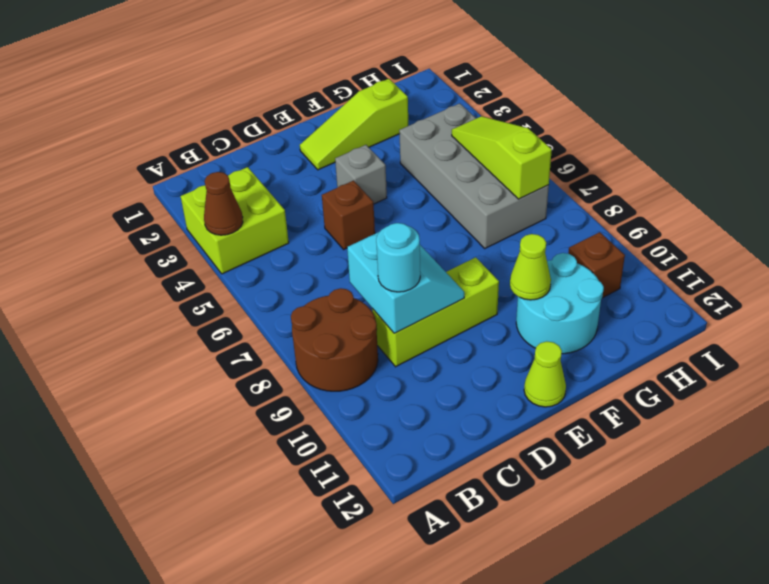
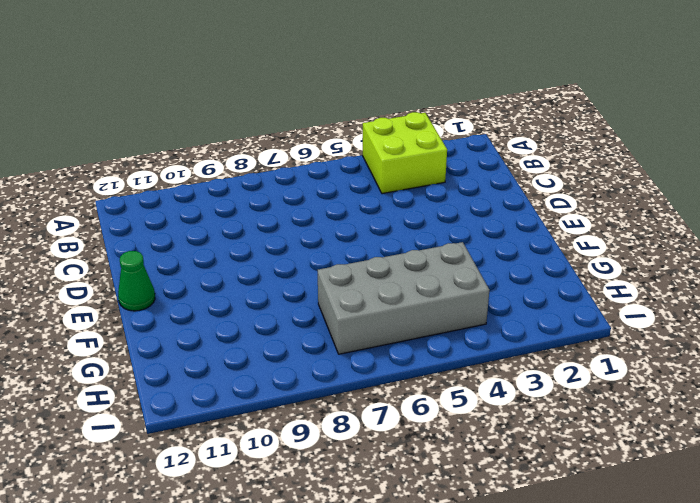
green cone E12 level 1 -> lime cone E12 level 1
none -> brown round brick A8:B9 level 1
none -> lime brick C9:E9 level 1
none -> brown brick D5 level 1

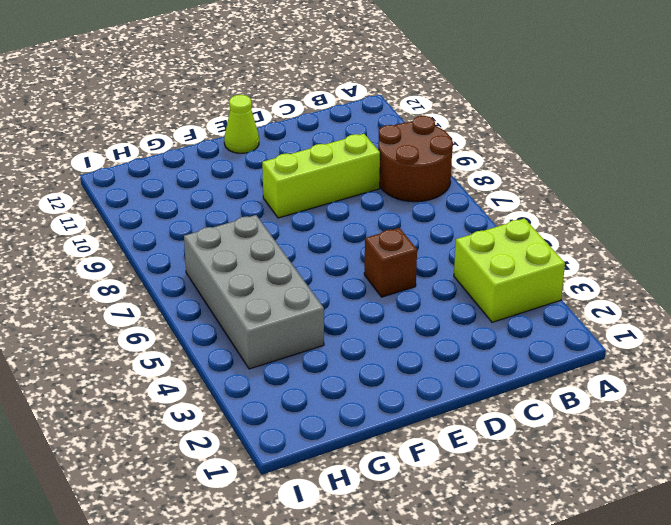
none -> lime slope E2:G2 level 1 top G
none -> grey brick E4 level 1
none -> cyan round brick F10:G11 level 1

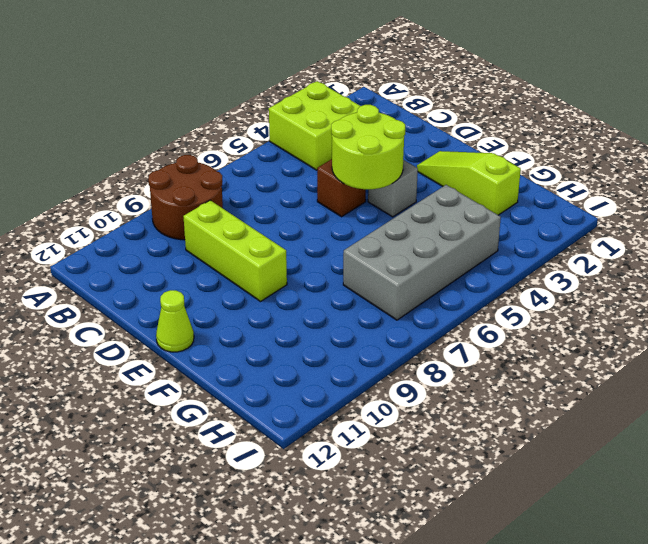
lime round brick D4:E5 level 2 -> none
none -> cyan round brick F10:G11 level 1
none -> brown brick H10 level 1
none -> brown cone A4 level 2

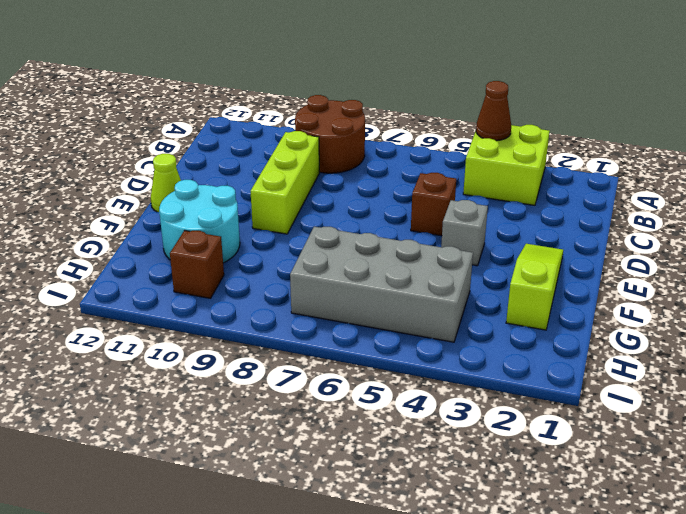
none -> cyan slope C8:D9 level 2 top C
none -> lime cone F10 level 2
none -> lime slope H5:H7 level 2 top 7

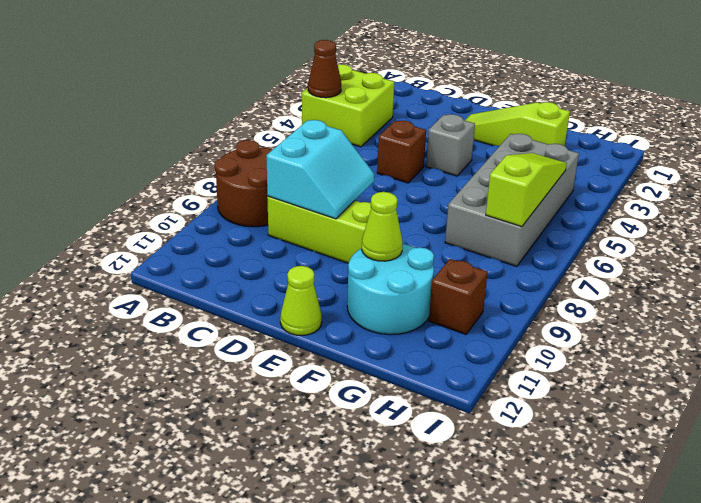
none -> cyan round brick C9 level 3

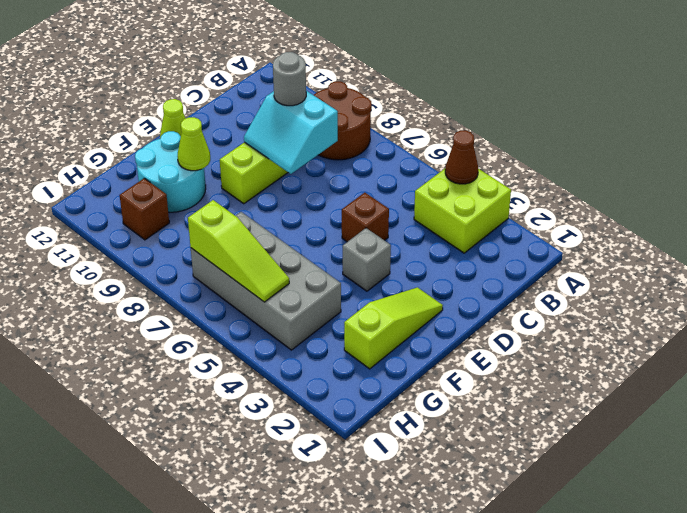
grey round brick C9 level 3 -> cyan round brick C9 level 3

